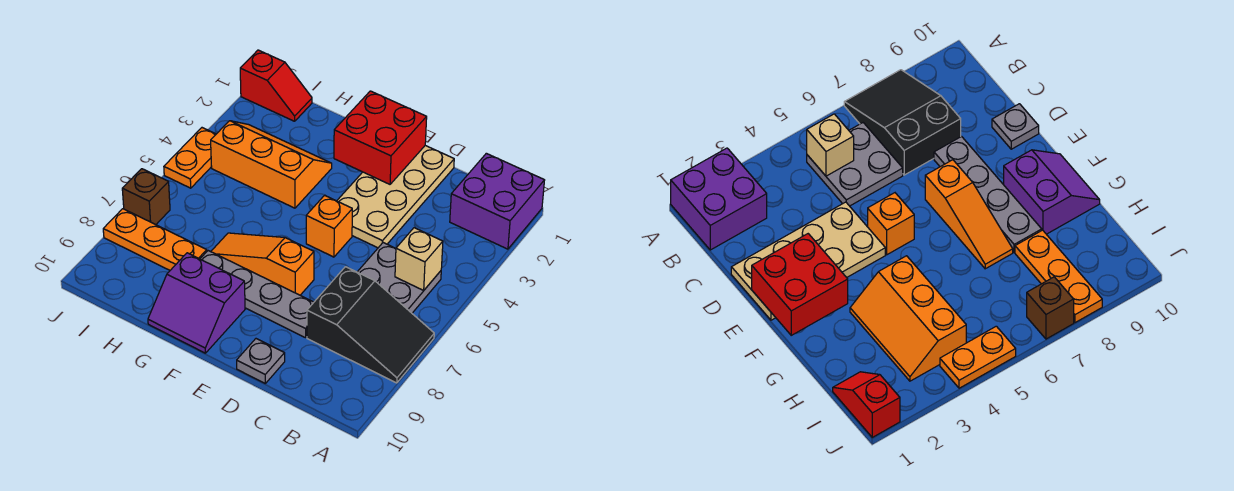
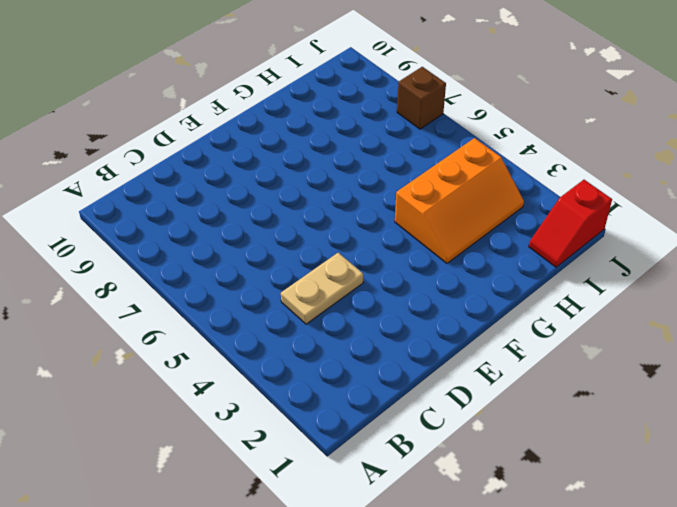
tan plate C4:D4 level 1 -> tan plate D1:E4 level 1
none -> purple brick A1:B2 level 1
none -> black slope A7:C8 level 1 top C
none -> grey plate B5:C6 level 1

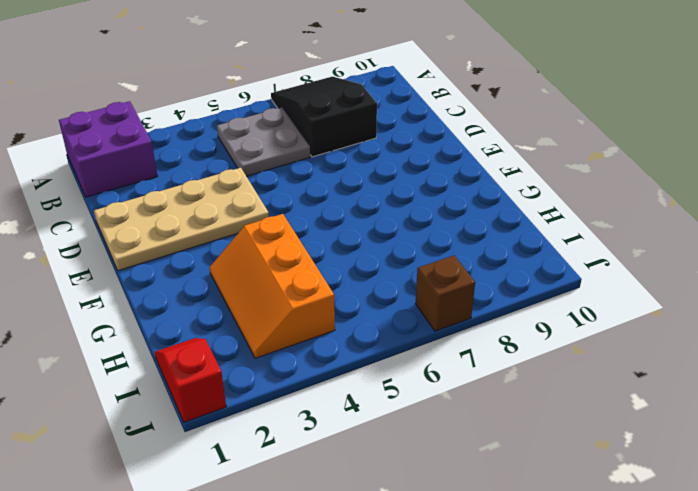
none -> grey plate D8:G8 level 1
none -> grey plate D10 level 1
none -> orange brick E5 level 1

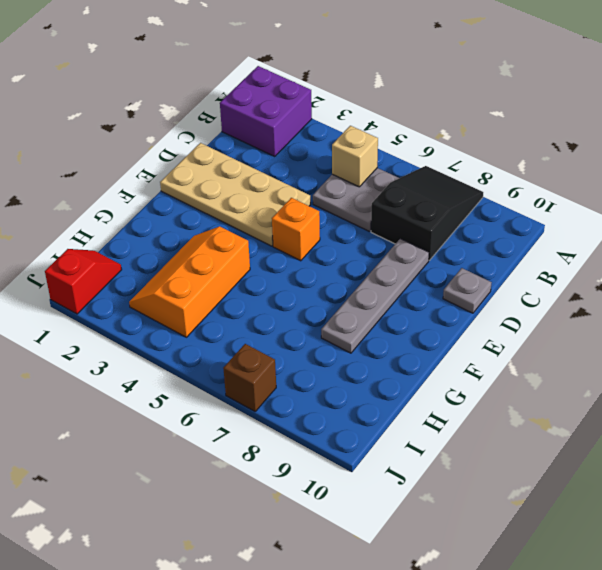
none -> orange slope E7:G7 level 1 top E
none -> purple slope F9:G10 level 1 top 9
none -> orange plate H8:J8 level 1

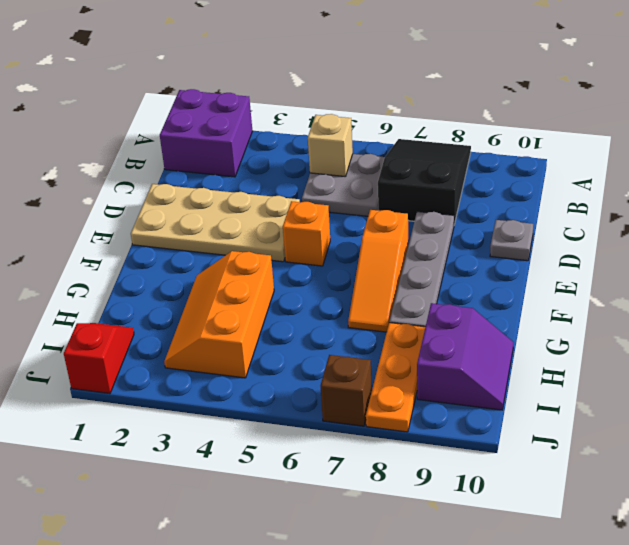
purple slope H9:I10 level 1 top 9 -> purple slope F9:G10 level 1 top 9
none -> orange plate J4:J5 level 1
none -> red brick E1:F2 level 2

